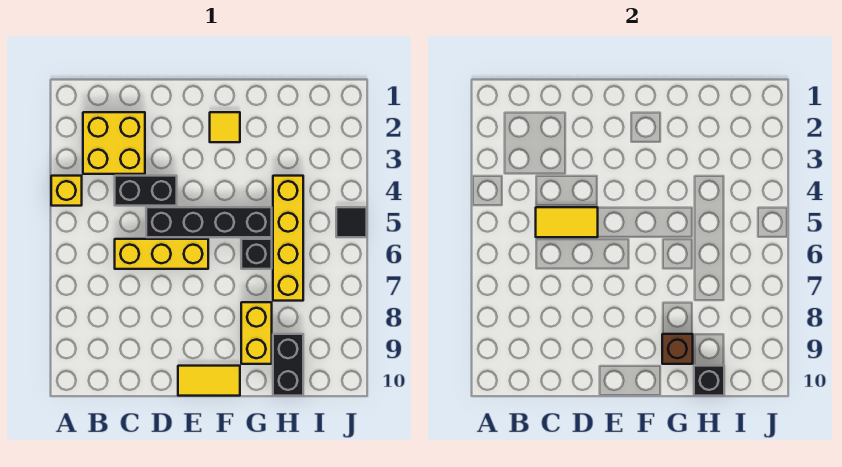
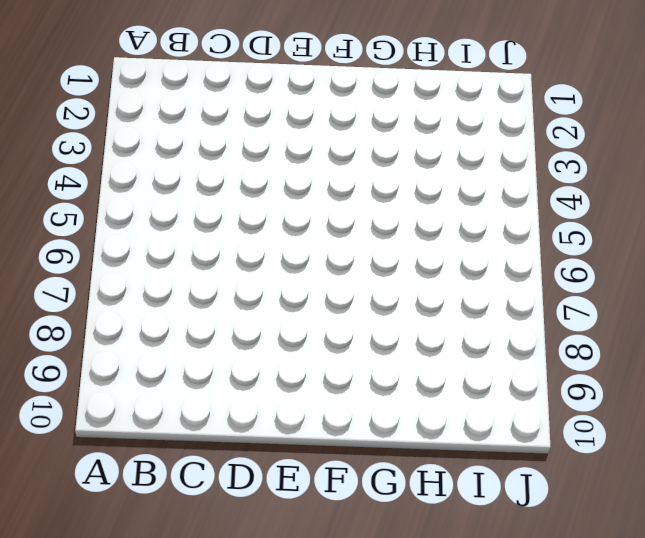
none -> yellow brick A4 level 1
none -> yellow brick B2:C3 level 1
none -> black brick C4:D4 level 1

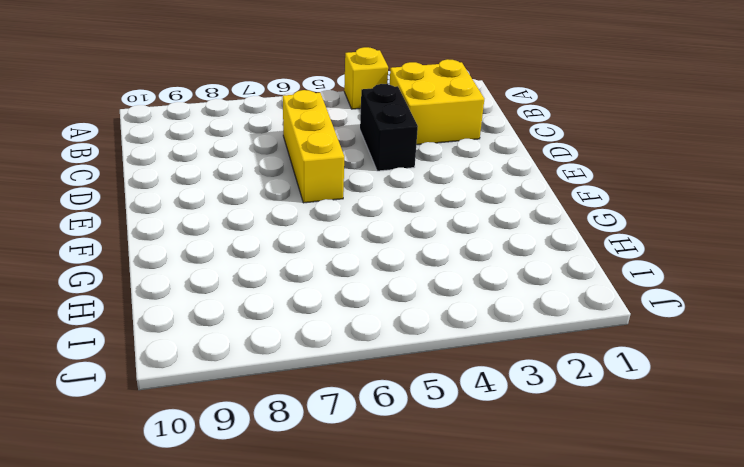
none -> black brick D5:G5 level 1
none -> yellow tile E10:F10 level 1
none -> yellow tile F2 level 1

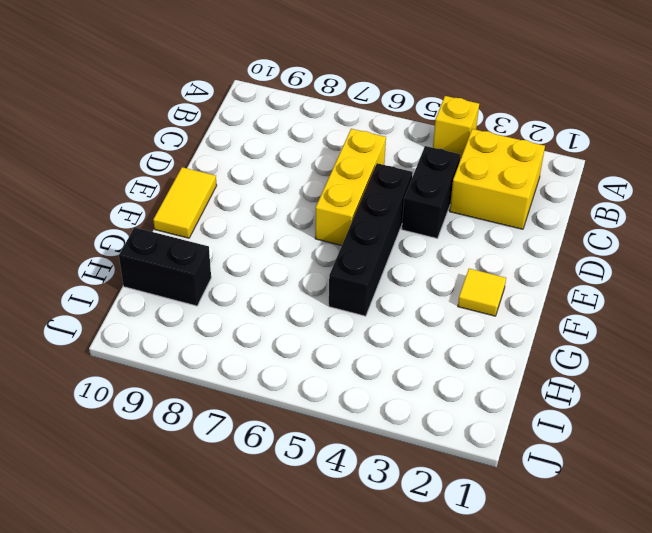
none -> black brick G6 level 1
none -> yellow brick G8:G9 level 1
none -> yellow brick H4:H7 level 1

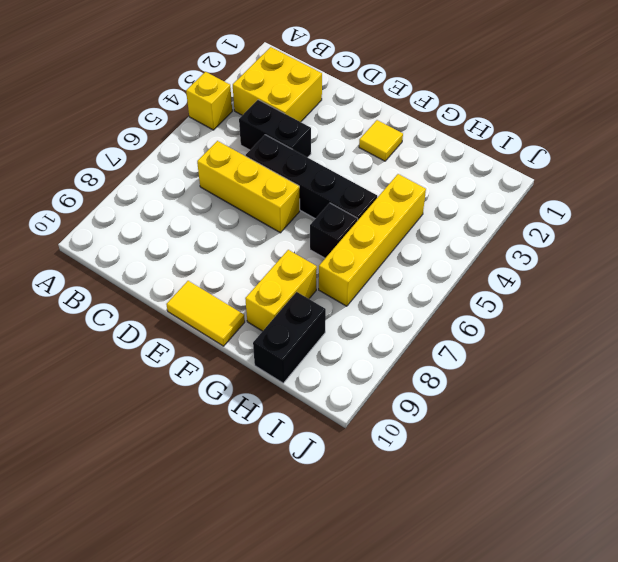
none -> black tile J5 level 1
none -> yellow tile C5:D5 level 2
none -> brown brick G9 level 2

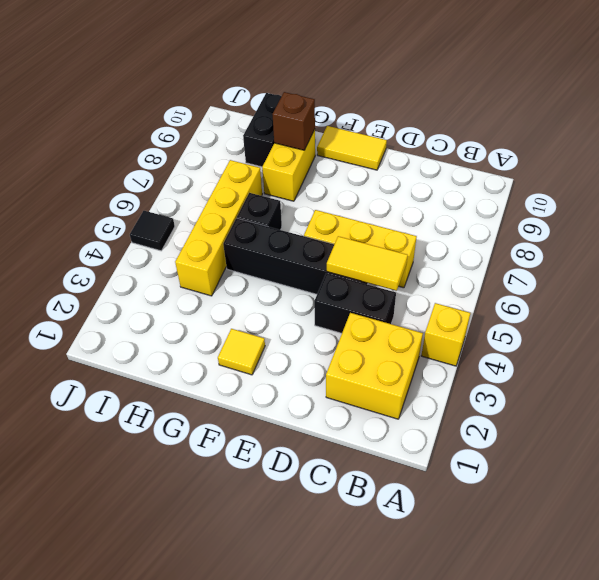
none -> black brick H10 level 2

